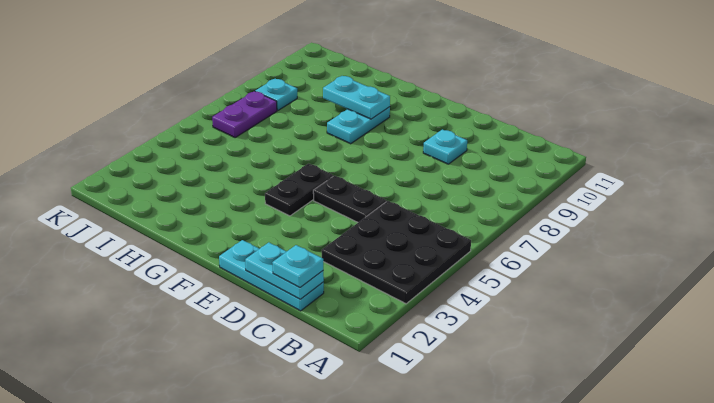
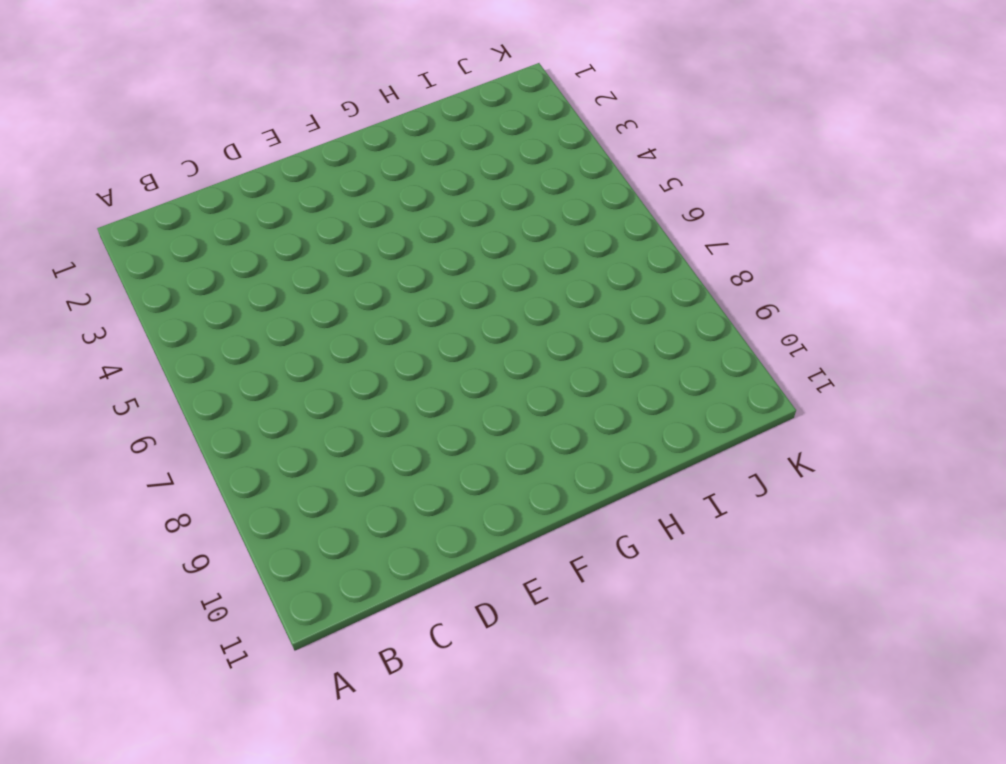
none -> black plate A3:C5 level 1
none -> cyan plate C1:E1 level 1

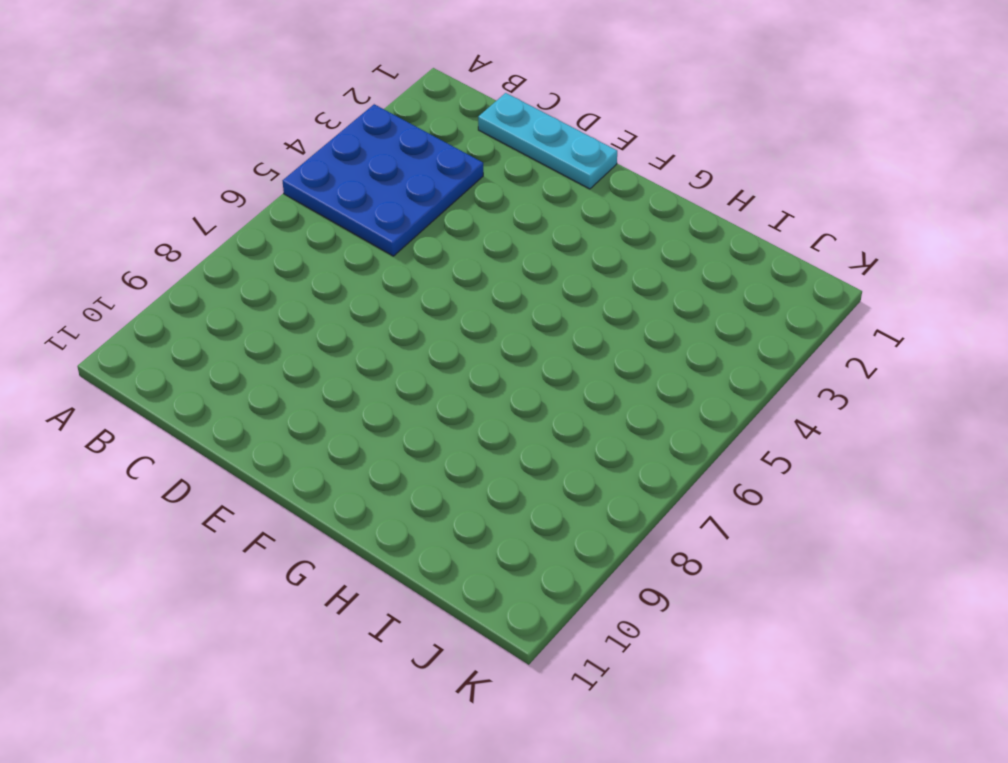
blue plate A3:C5 level 1 -> black plate A3:C5 level 1
none -> black plate D5:E5 level 1
none -> cyan plate D9 level 1

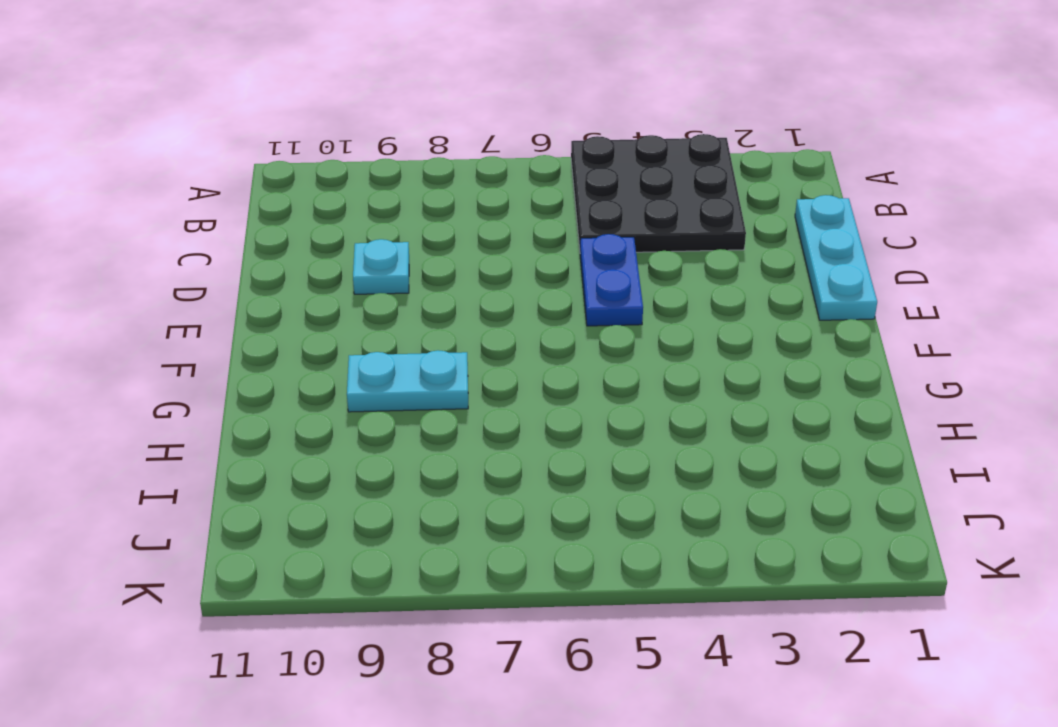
blue plate D5:E5 level 1 -> black plate D5:E5 level 1
none -> black plate F4:F5 level 1
none -> purple plate J6:J7 level 1

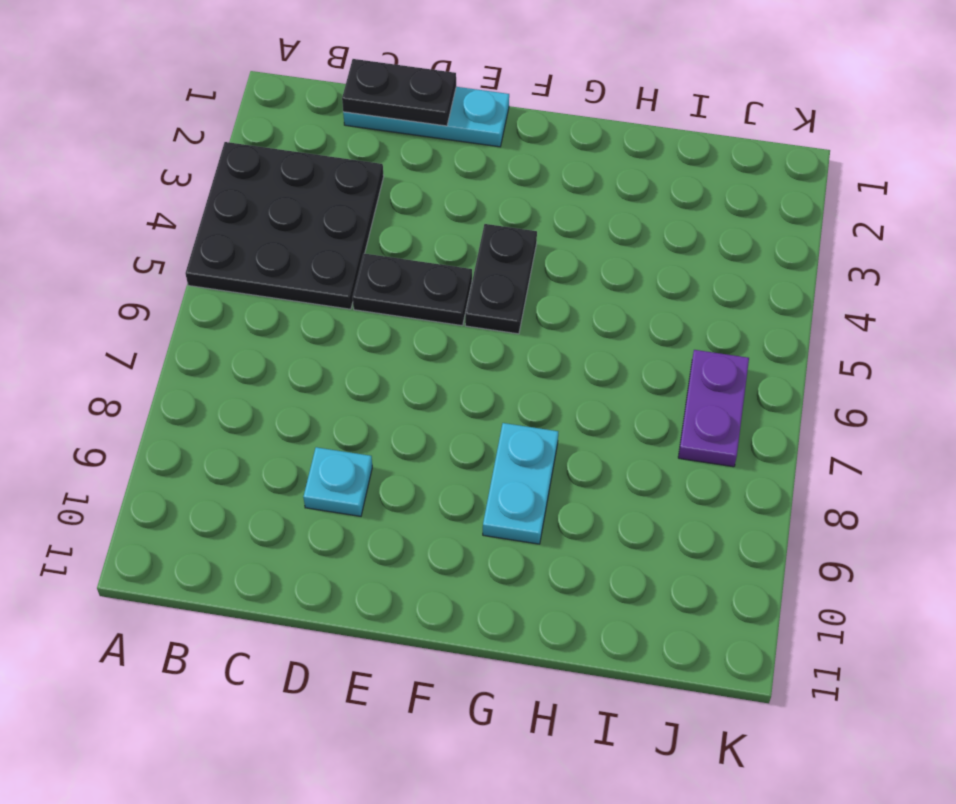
black plate C1:D1 level 2 -> cyan plate C1:D1 level 2
none -> cyan plate J8 level 1
none -> cyan plate G9:H9 level 2

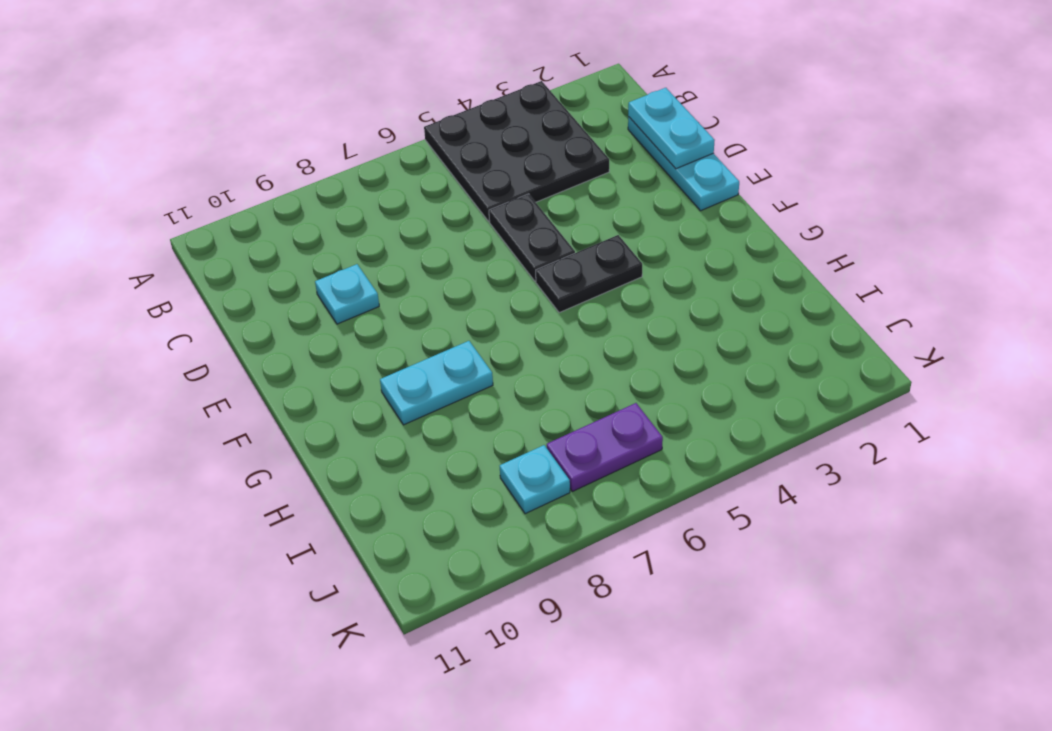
none -> cyan plate G9:H9 level 2
none -> cyan plate C1 level 3

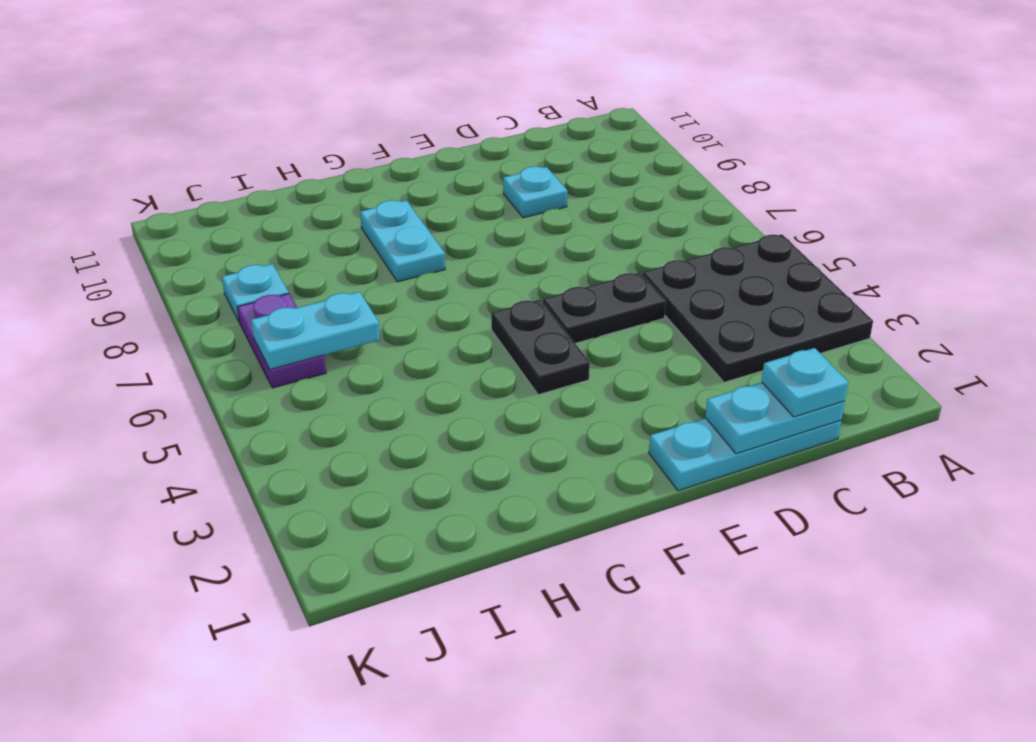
cyan plate I6:J6 level 2 -> cyan plate G9:H9 level 2

